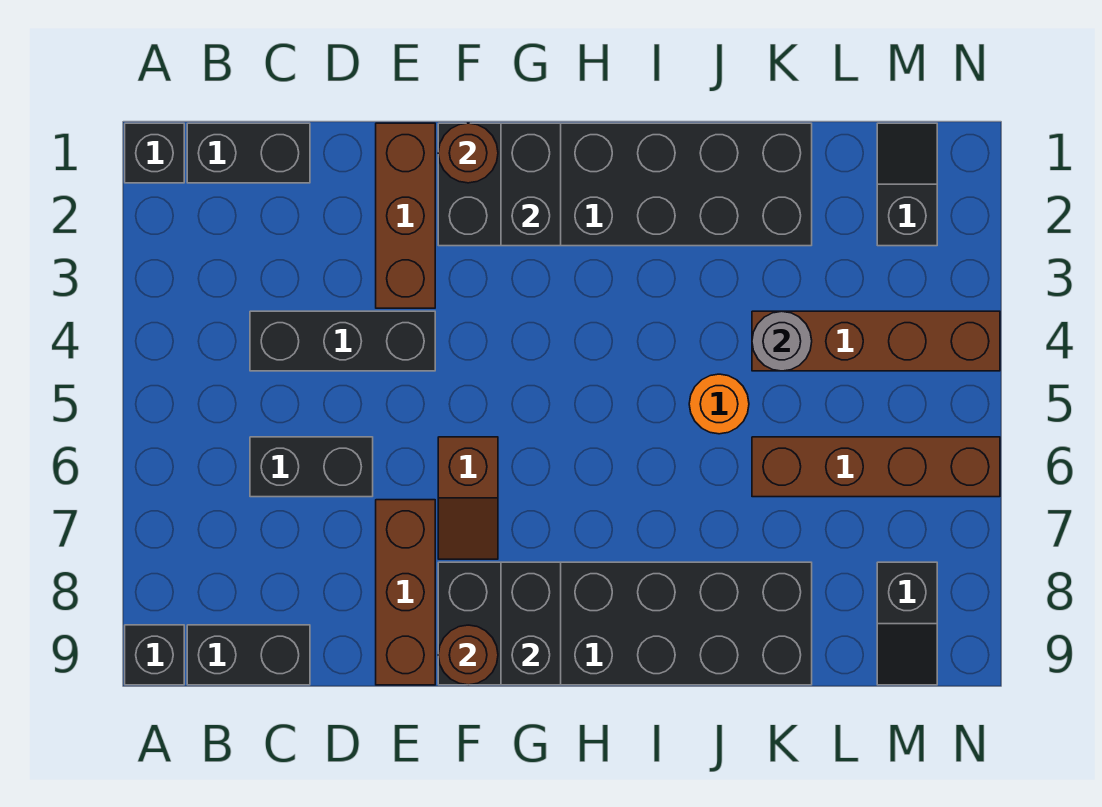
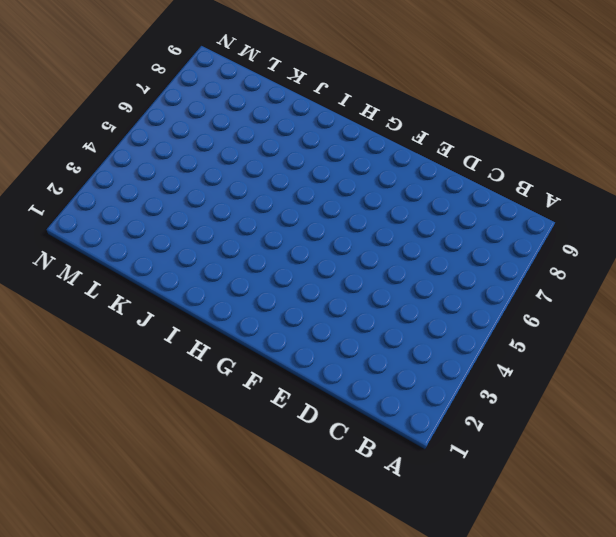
none -> black brick A1 level 1
none -> black brick A9 level 1
none -> black brick B1:C1 level 1

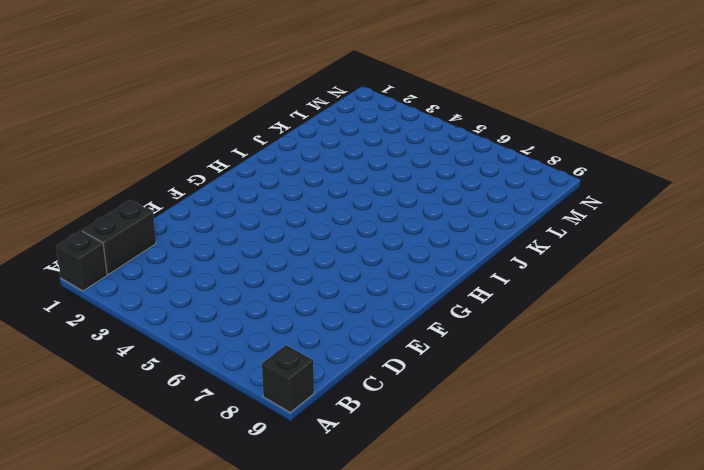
none -> black brick B9:C9 level 1
none -> black brick C4:E4 level 1
none -> black brick C6:D6 level 1

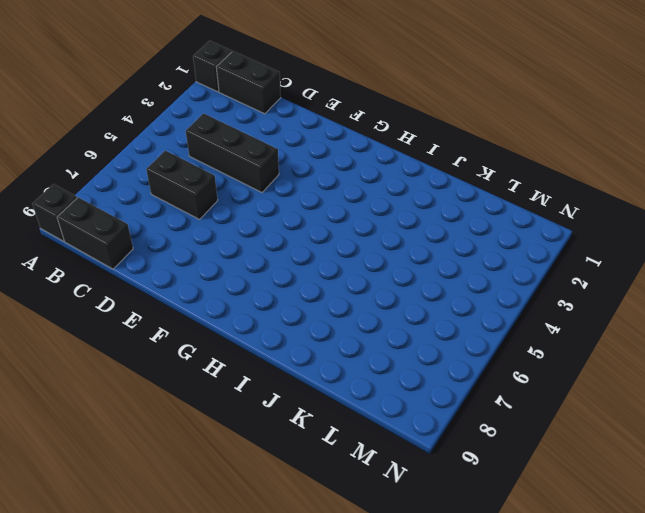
none -> brown brick E1:E3 level 1
none -> brown brick E7:E9 level 1
none -> black brick F1:K2 level 1

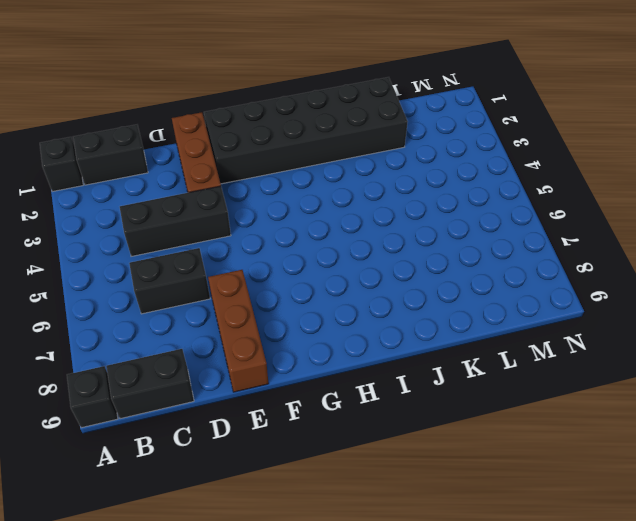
none -> brown slope F6:F7 level 1 top 6
none -> black brick F8:K9 level 1
none -> orange round brick J5 level 1

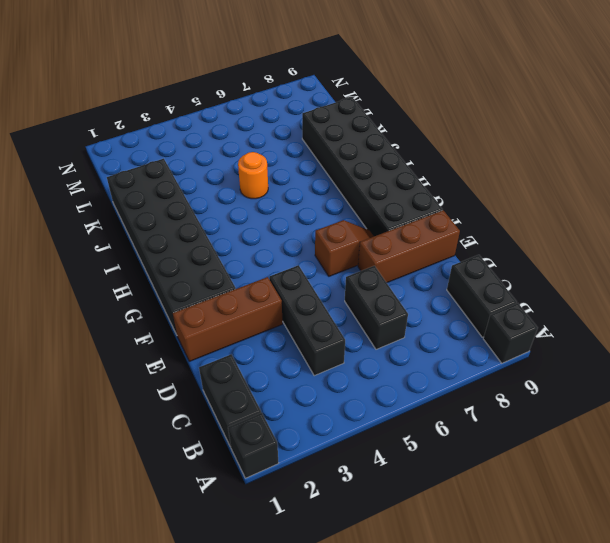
none -> brown brick K4:N4 level 1
none -> brown brick K6:N6 level 1
none -> black slope M1:M2 level 1 top 2

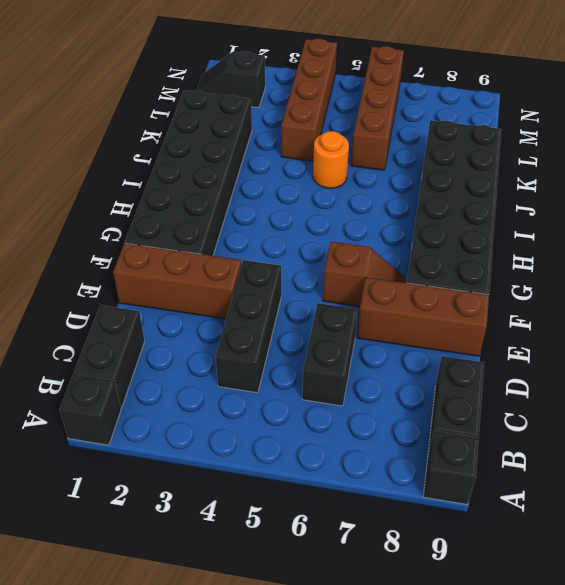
none -> black slope M8:M9 level 1 top 8
none -> brown round brick F1 level 2
none -> brown round brick F9 level 2

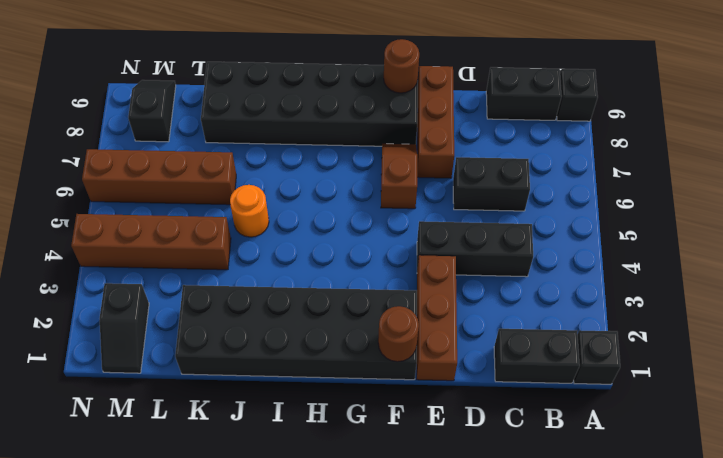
none -> black brick G1:G2 level 2
none -> black brick G8:G9 level 2
none -> grey round brick K4 level 2

